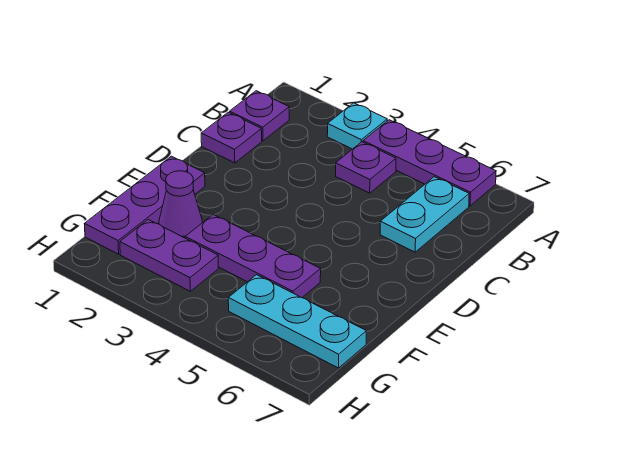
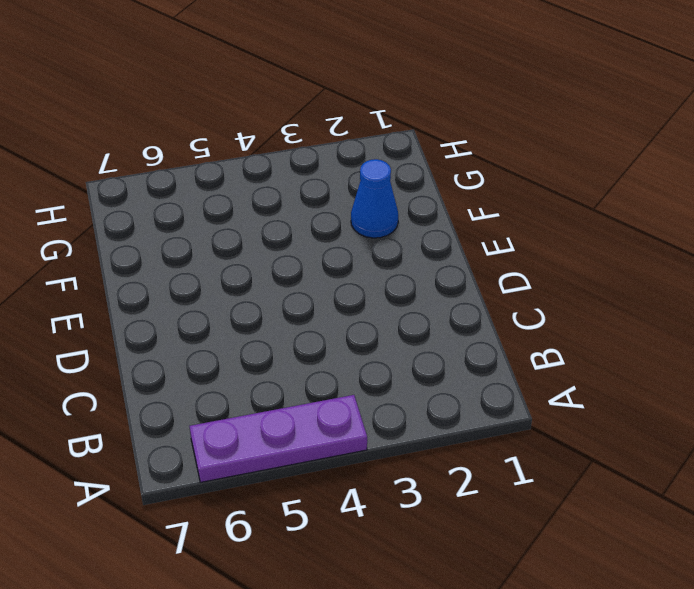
blue cone F2 level 1 -> purple cone F2 level 1
none -> cyan plate A3 level 1
none -> purple plate B1 level 1

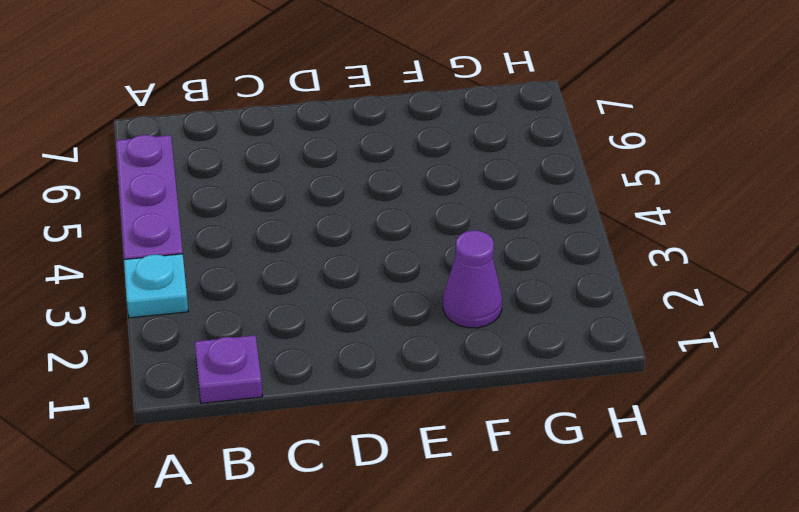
none -> purple plate B4 level 1
none -> cyan plate B6:C6 level 1

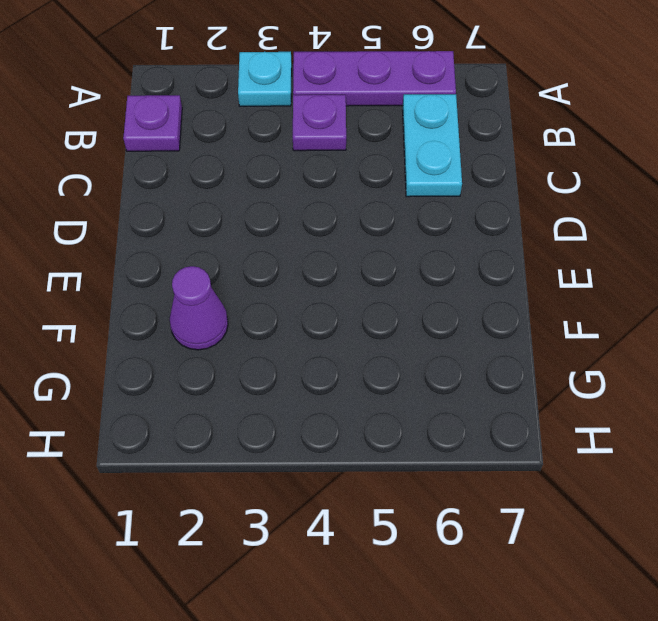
none -> purple plate C1 level 1
none -> purple plate E1:G1 level 1

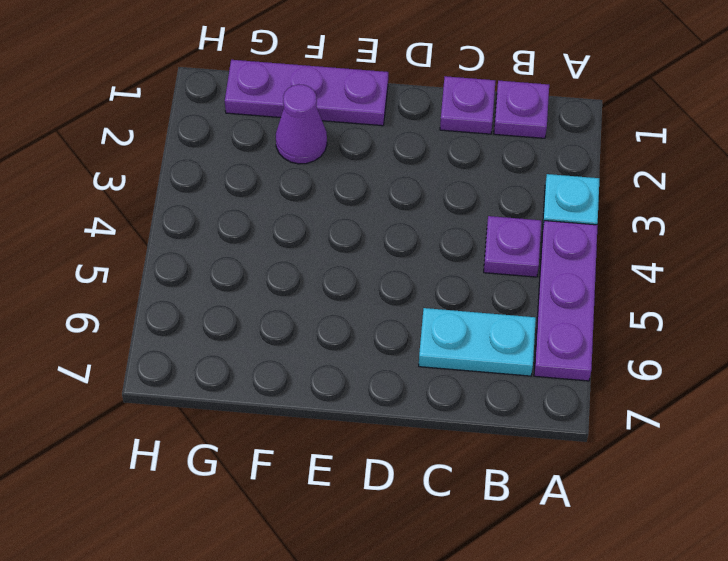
none -> purple plate F3:F5 level 1
none -> purple plate G2:G3 level 1

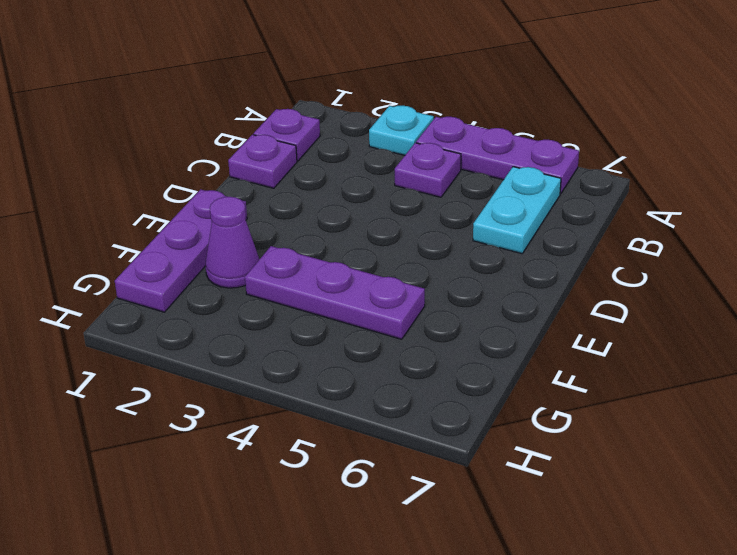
none -> purple plate G2:G3 level 1
none -> cyan plate G5:G7 level 1

